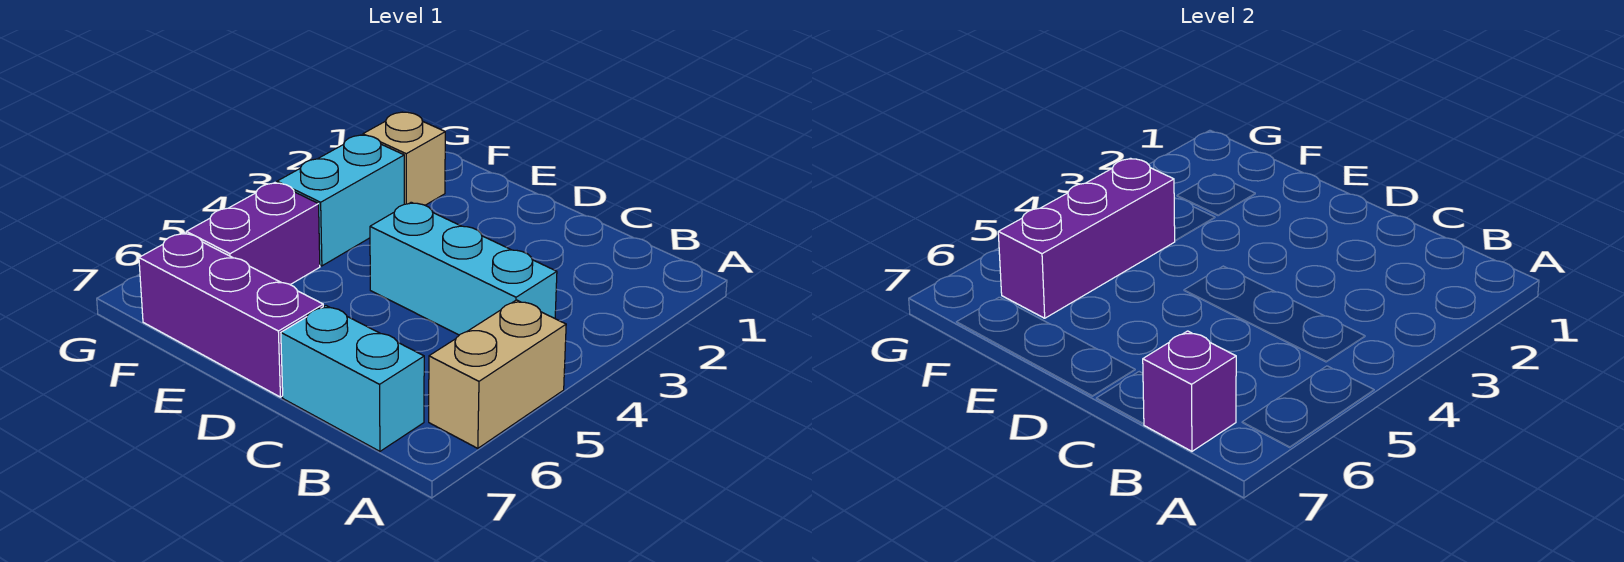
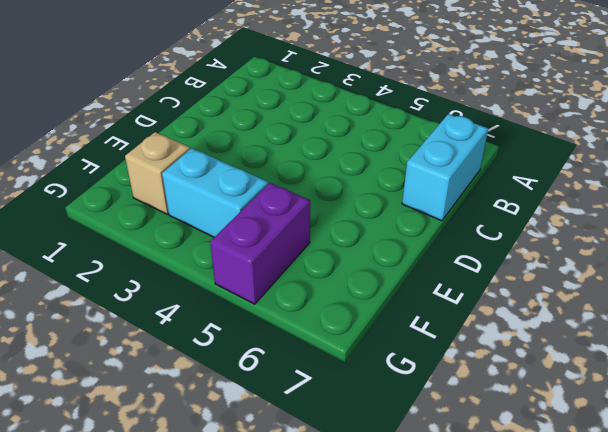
purple brick F5:G5 level 1 -> purple brick F5:F6 level 1
none -> tan brick A5:A6 level 1
none -> cyan brick B4:D4 level 1

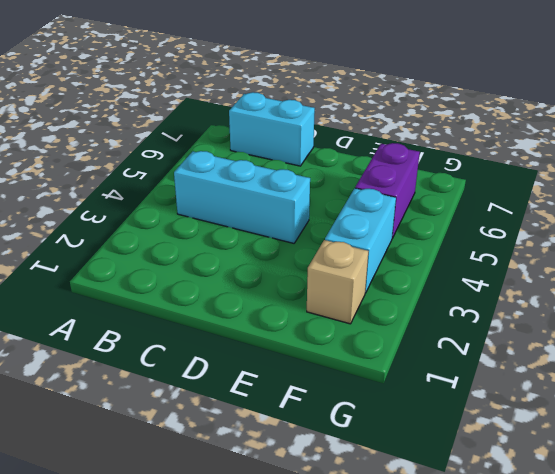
none -> tan brick A5:A6 level 1
none -> purple brick D7:F7 level 1

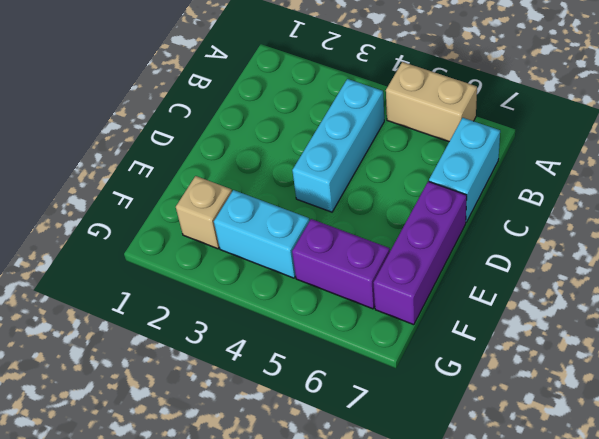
none -> purple brick B7 level 2
none -> purple brick F4:F6 level 2

